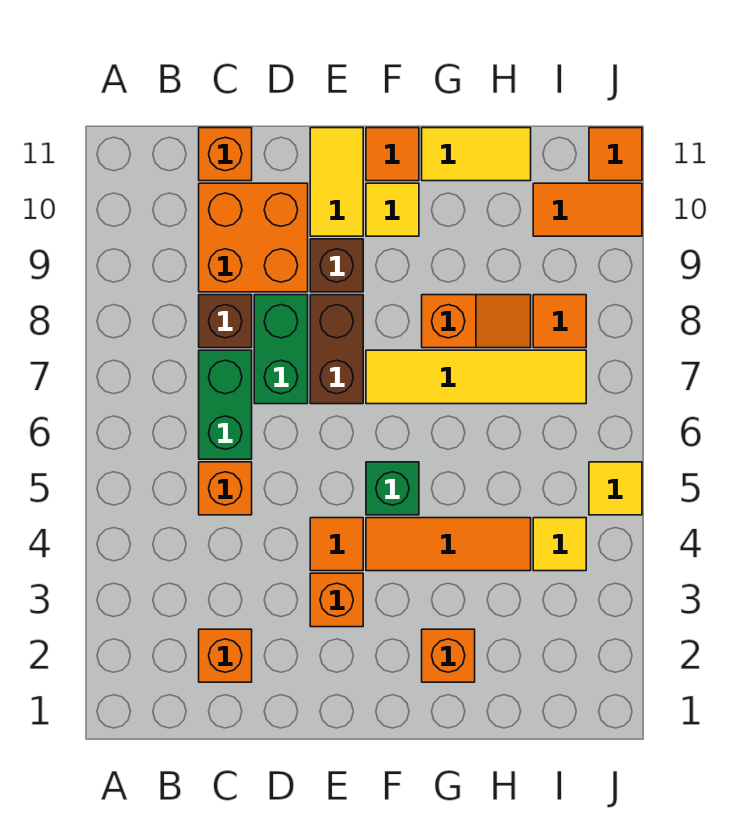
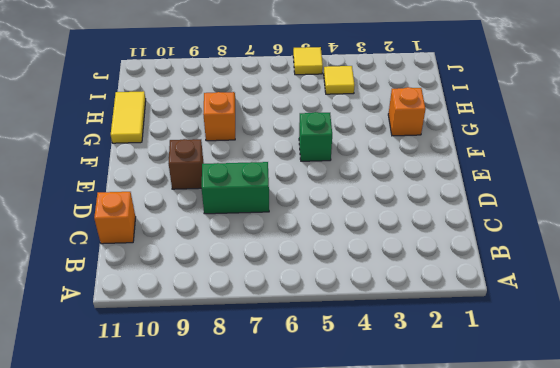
none -> orange brick C2 level 1
none -> orange brick C5 level 1
none -> green brick C6:C7 level 1

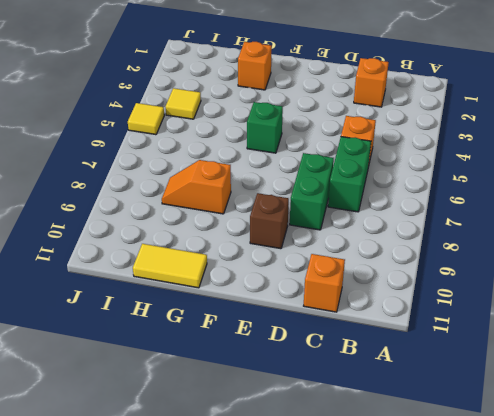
none -> brown brick C8 level 1
none -> orange brick C9:D10 level 1
none -> orange brick E3 level 1

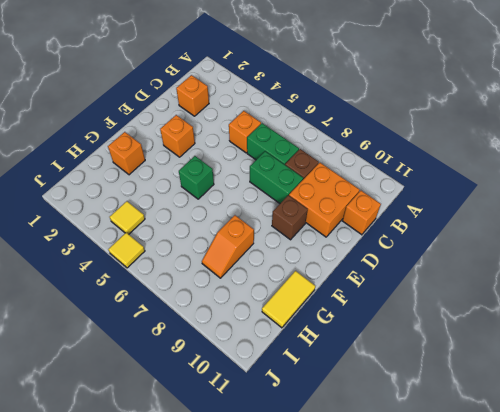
none -> orange tile E4 level 1
none -> brown brick E7:E8 level 1
none -> yellow tile E10:E11 level 1

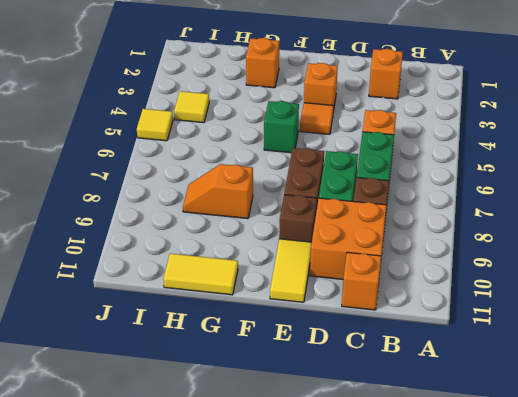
none -> orange tile F4:H4 level 1
none -> yellow tile F7:I7 level 1
none -> yellow tile F10 level 1

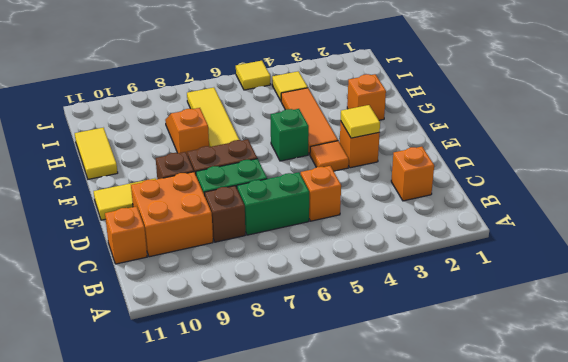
yellow tile E3 level 2 -> yellow tile F10 level 1
none -> orange tile F11 level 1
none -> orange tile I8 level 1
none -> orange tile I10:J10 level 1

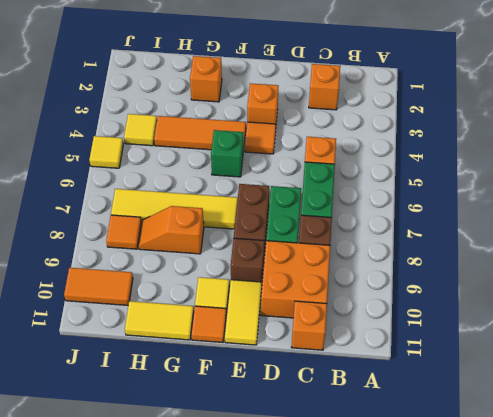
none -> orange tile J11 level 1

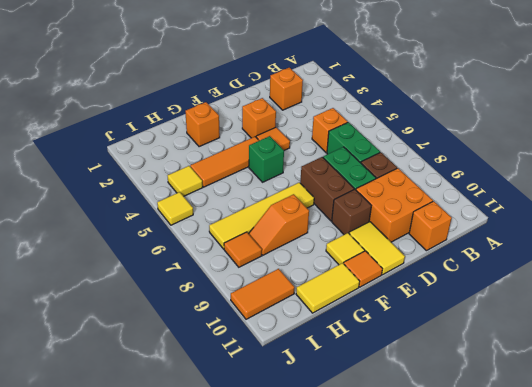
none -> orange tile J11 level 1

